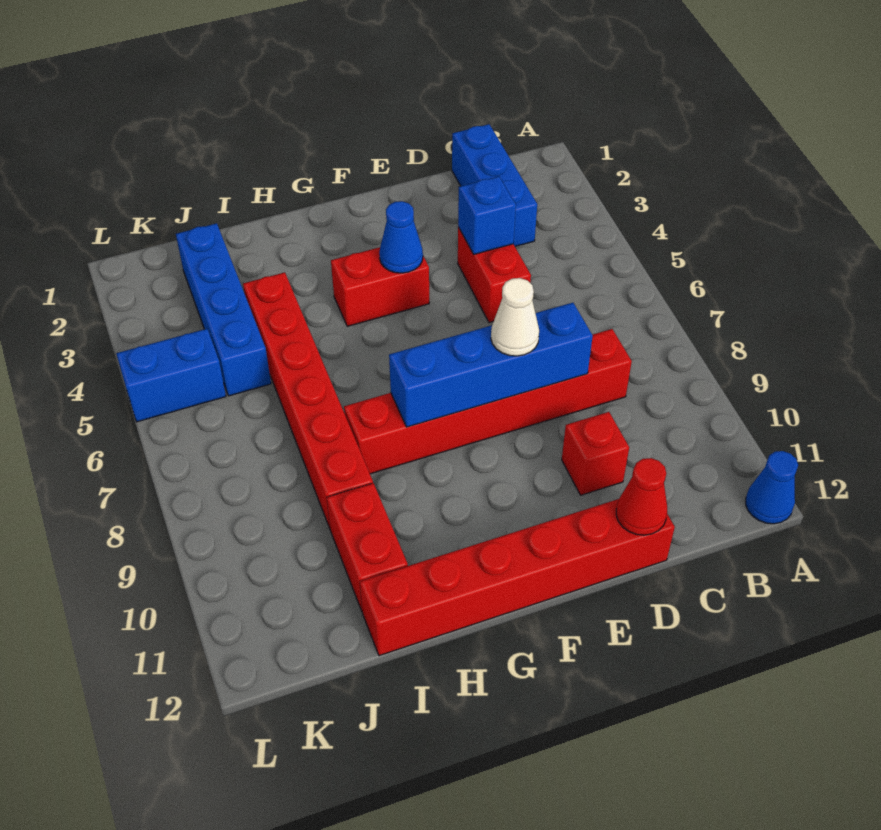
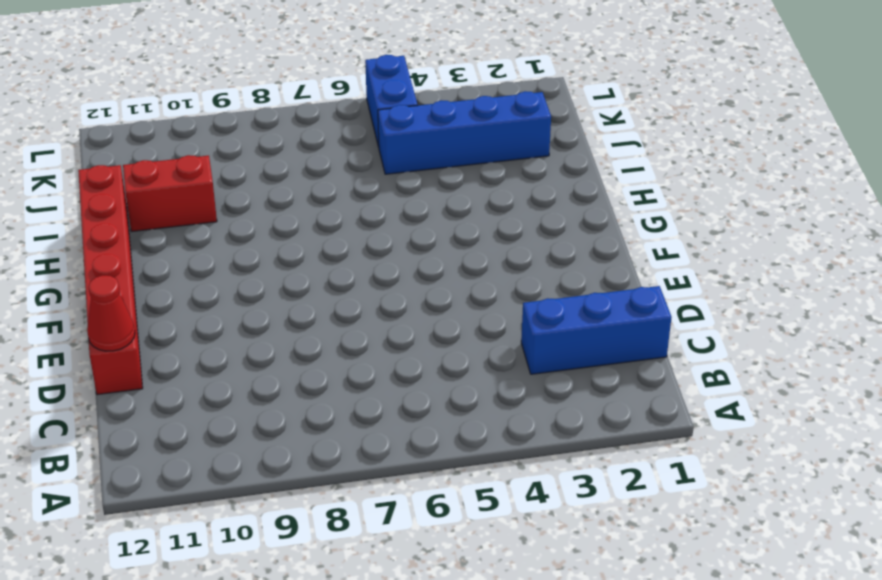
none -> blue cone A12 level 1
none -> red brick C8:H8 level 1
none -> red brick D4:D5 level 1

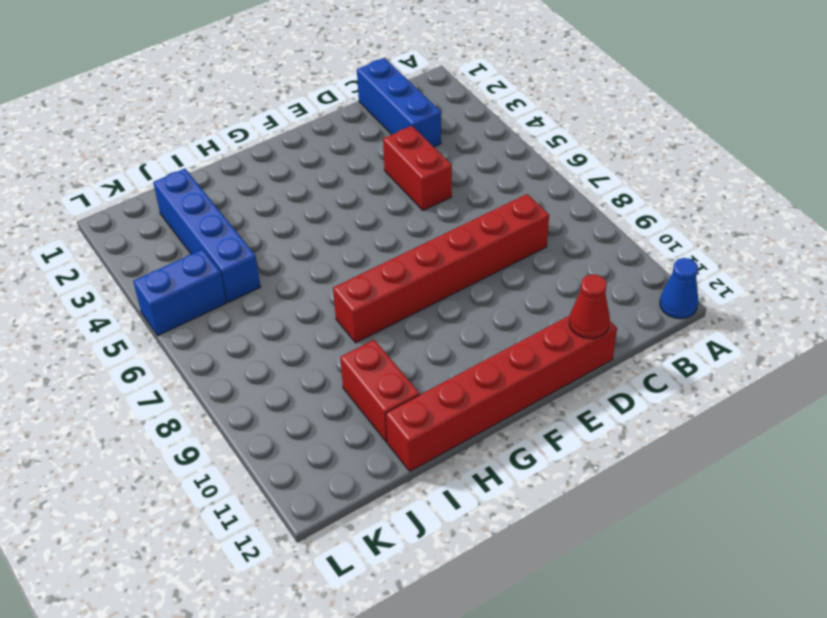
none -> red brick D10 level 1
none -> red brick F4:G4 level 1
none -> red brick I4:I9 level 1

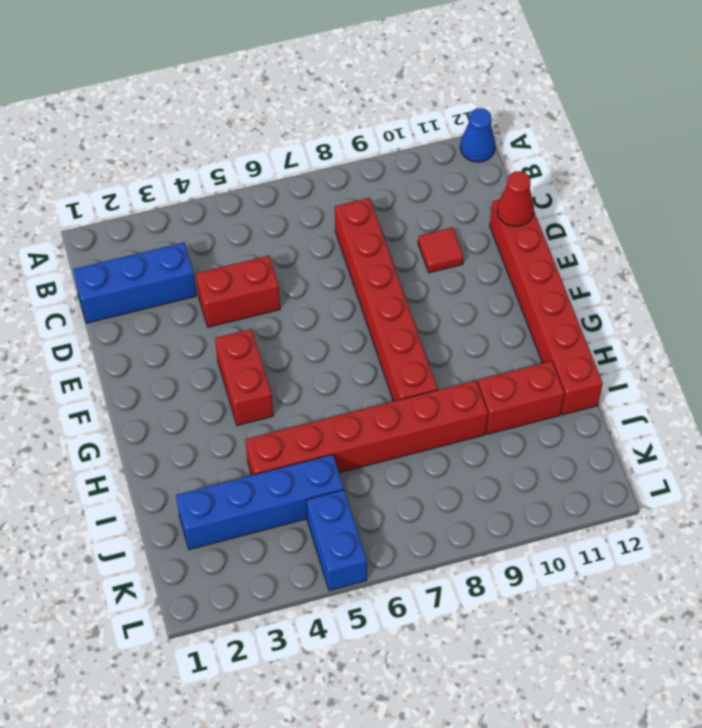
red tile D10 level 1 -> red brick D10 level 1
none -> blue brick D4 level 2
none -> blue brick D8:G8 level 2
none -> blue cone F4 level 2

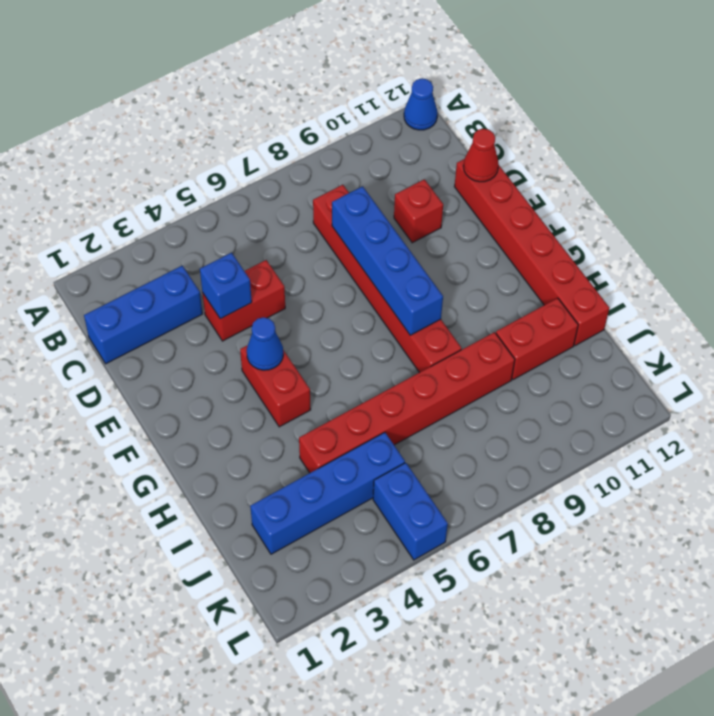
none -> white cone E8 level 3

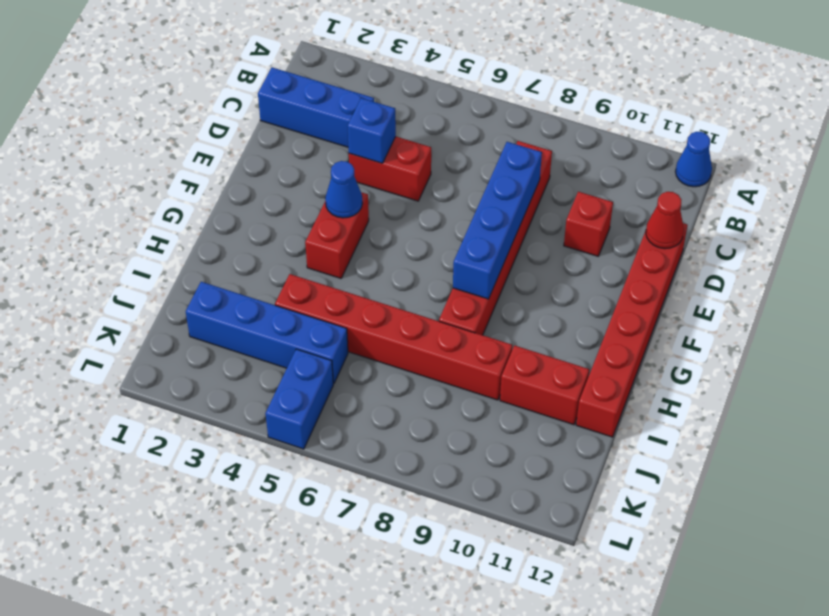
none -> white cone E8 level 3

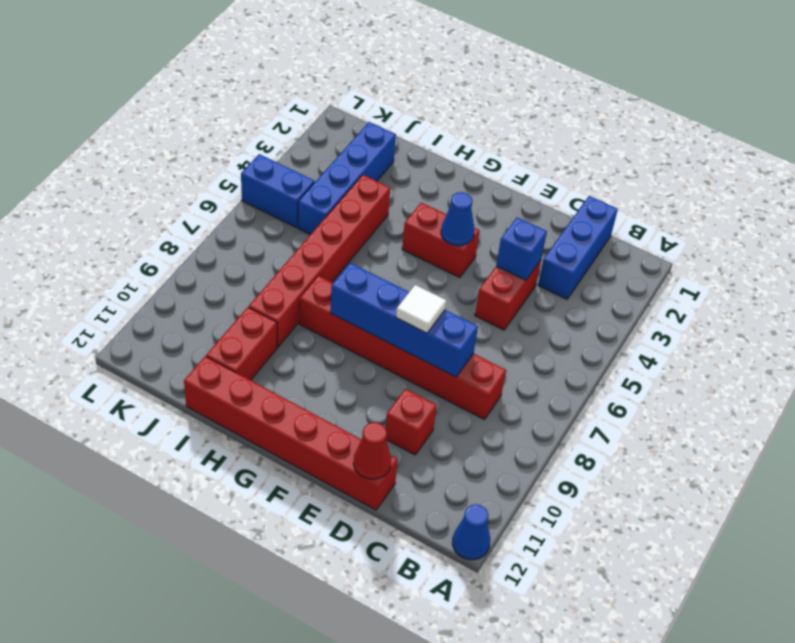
white tile E8 level 3 -> white cone E8 level 3

